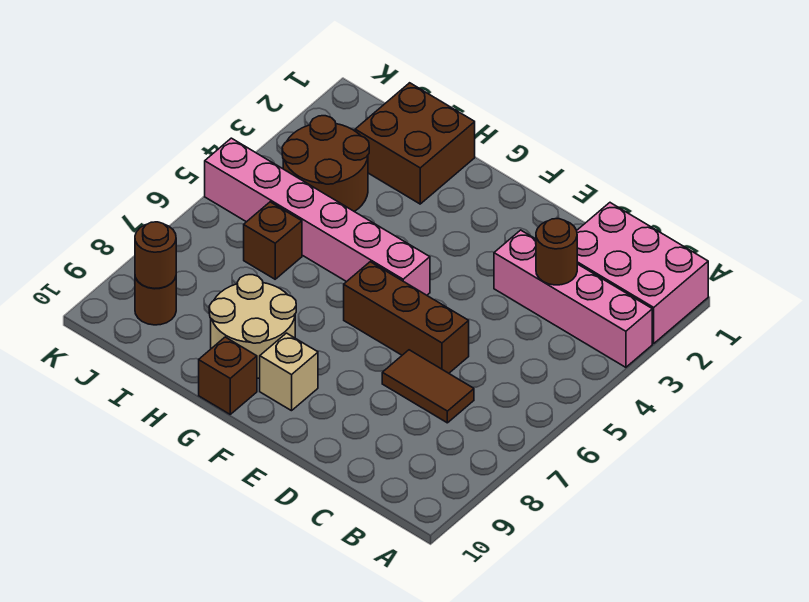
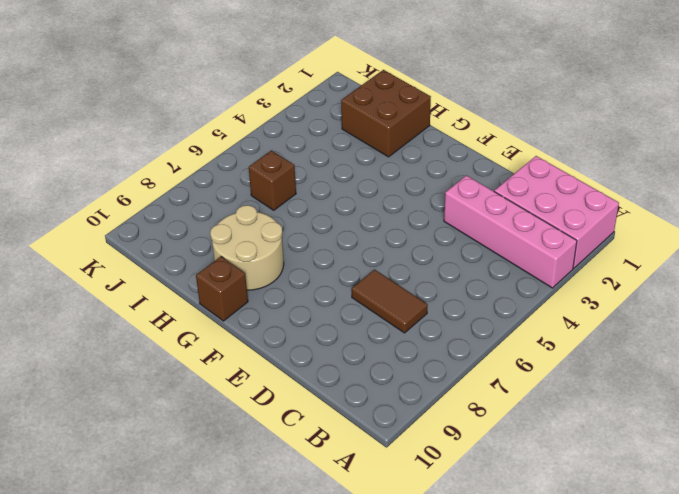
none -> brown brick D6:F6 level 1
none -> pink brick F5:K5 level 1
none -> tan brick F9 level 1

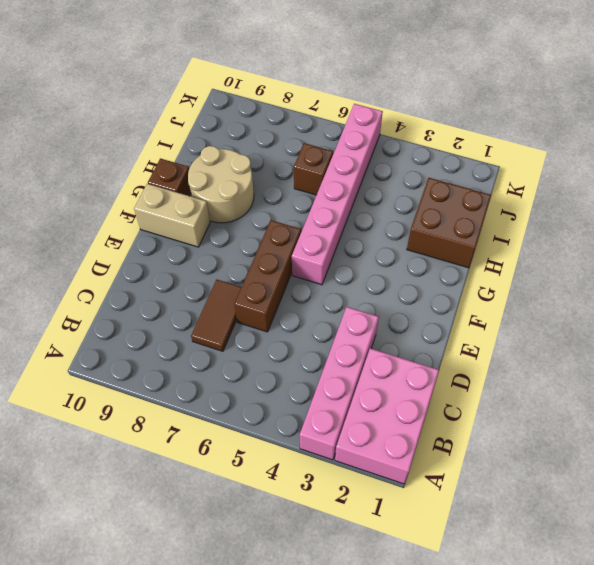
tan brick F9:F10 level 1 -> tan brick F9 level 1
none -> brown round brick I3:J4 level 1
none -> brown round brick J9 level 1
none -> brown round brick C3 level 2

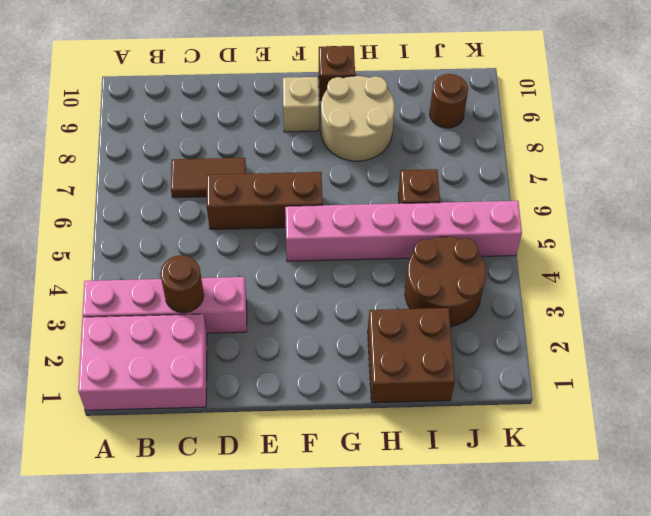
none -> brown round brick J9 level 2

